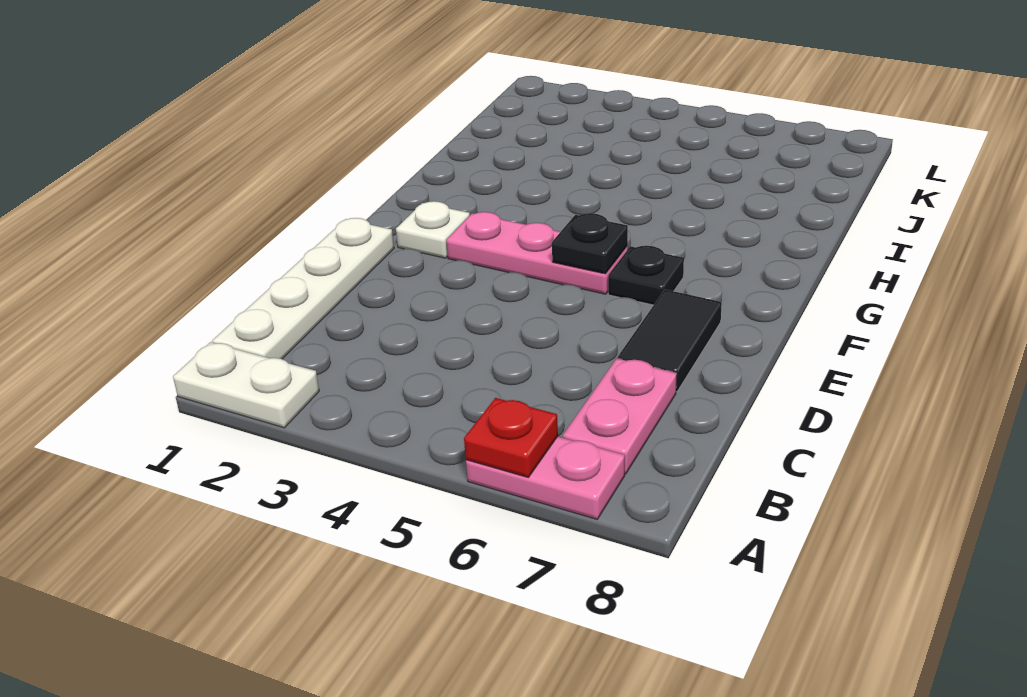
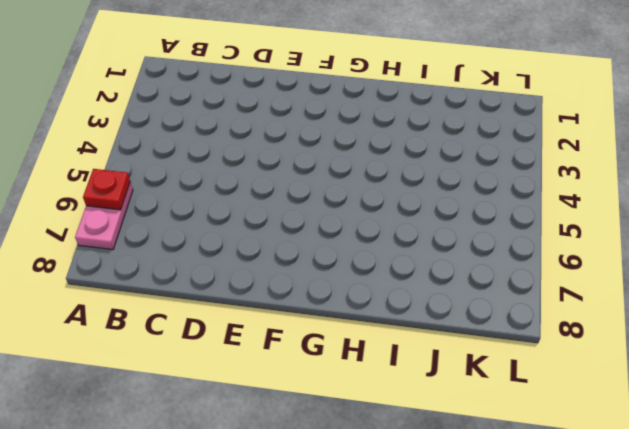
none -> white plate A1:A2 level 1
none -> white plate B1:E1 level 1

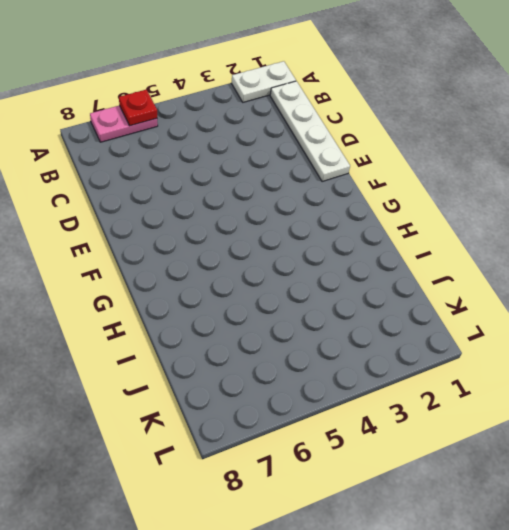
none -> pink plate B7:C7 level 1
none -> black tile D7:E7 level 1

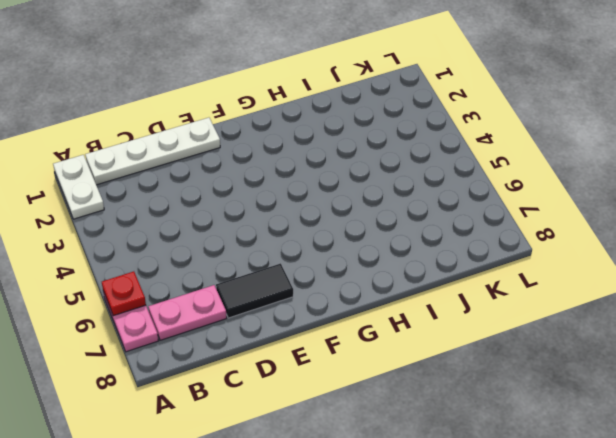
none -> white plate F2 level 1
none -> pink plate F3:F5 level 1

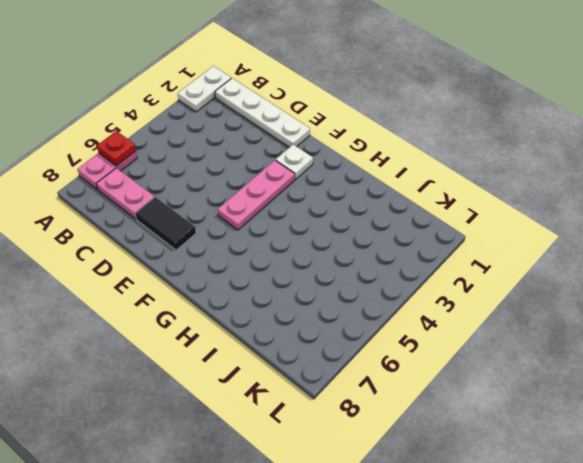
none -> black plate F6 level 1
none -> black plate F5 level 2

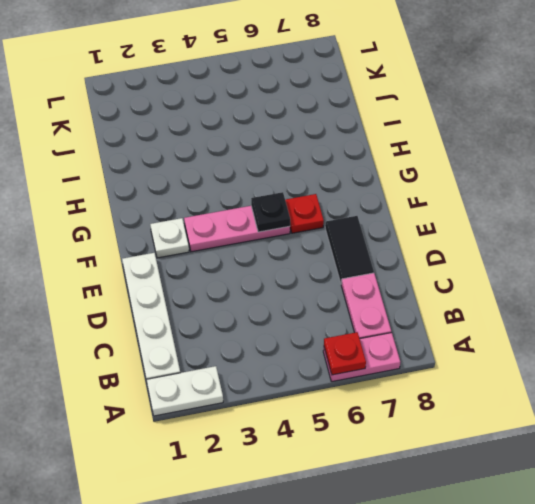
red plate F6 level 1 -> black plate F6 level 1

